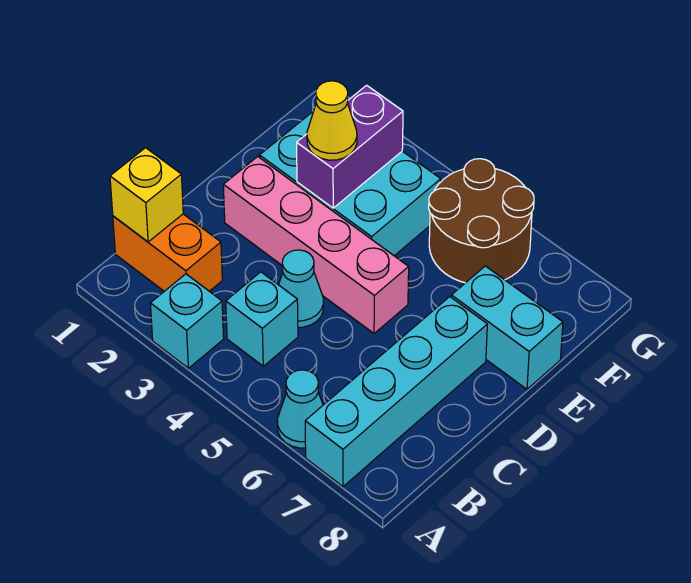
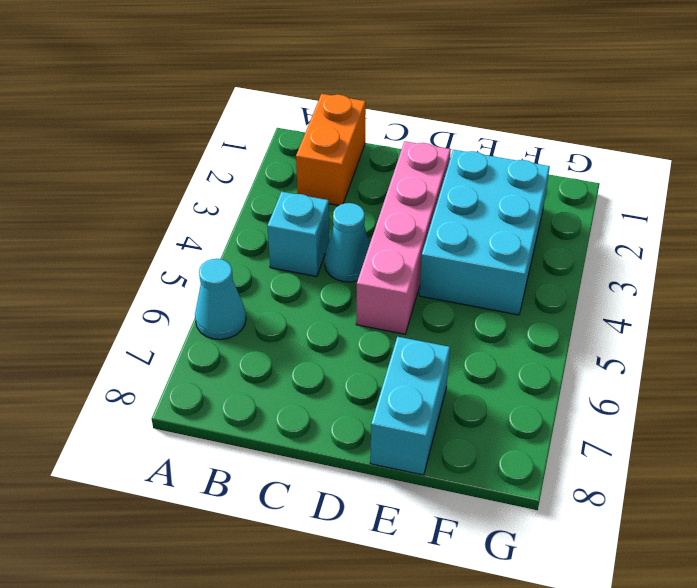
none -> cyan brick A3 level 1
none -> cyan brick A7:D7 level 1
none -> brown round brick F5:G6 level 1

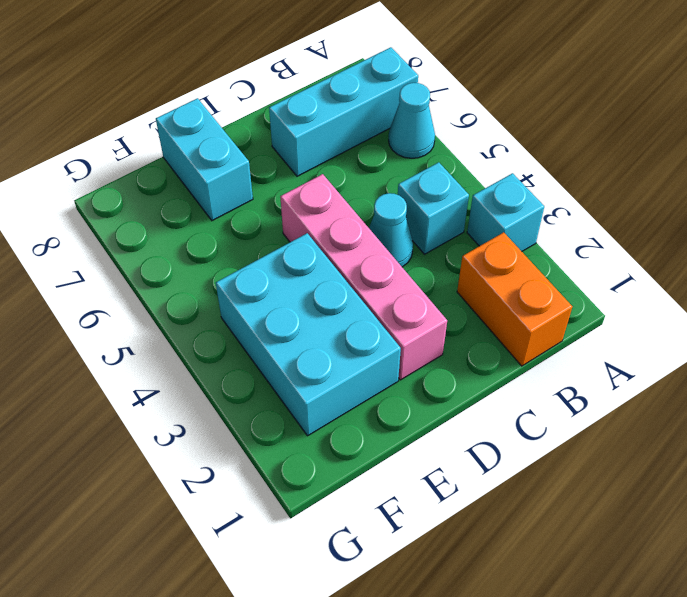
cyan brick A7:C7 level 1 -> cyan brick A7:D7 level 1
none -> brown round brick F5:G6 level 1
none -> yellow brick B1 level 2
none -> purple brick E3:F3 level 2

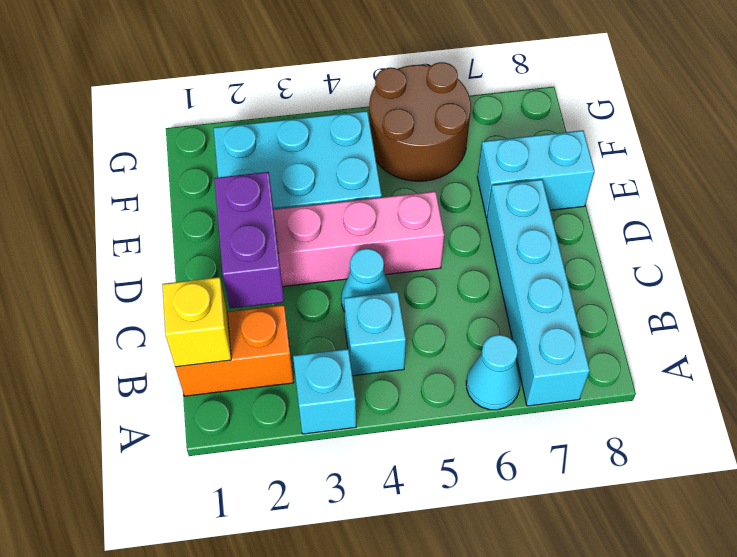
purple brick C2:D2 level 2 -> purple brick E3:F3 level 2
none -> yellow cone E3 level 3

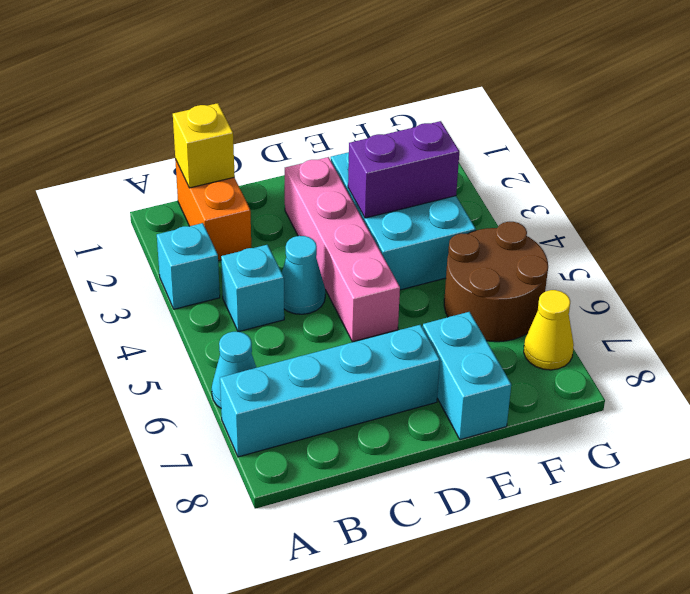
yellow cone G7 level 1 -> yellow cone E3 level 3

